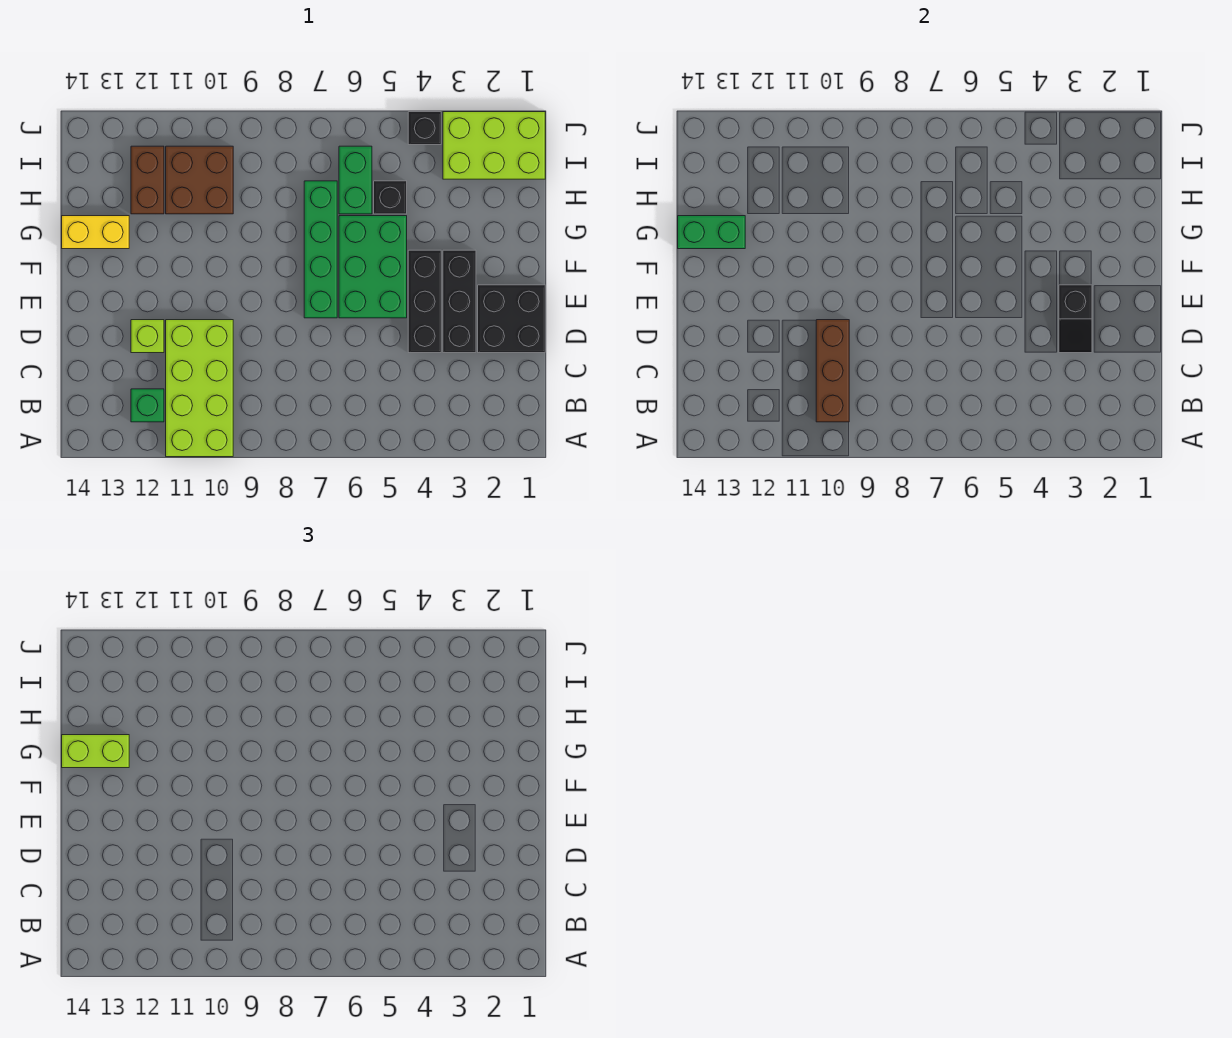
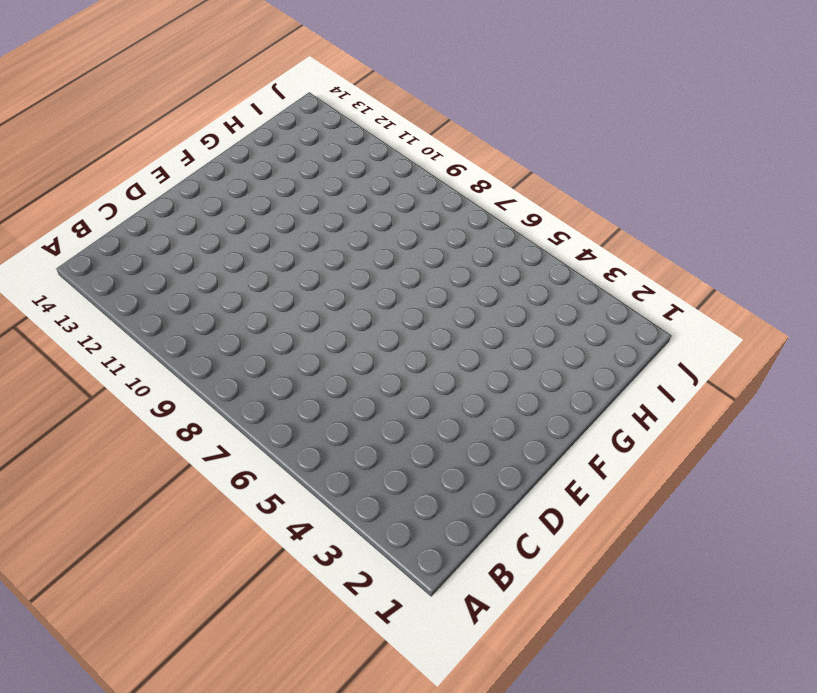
none -> lime brick A10:D11 level 1
none -> green brick B12 level 1
none -> black brick D1:E2 level 1

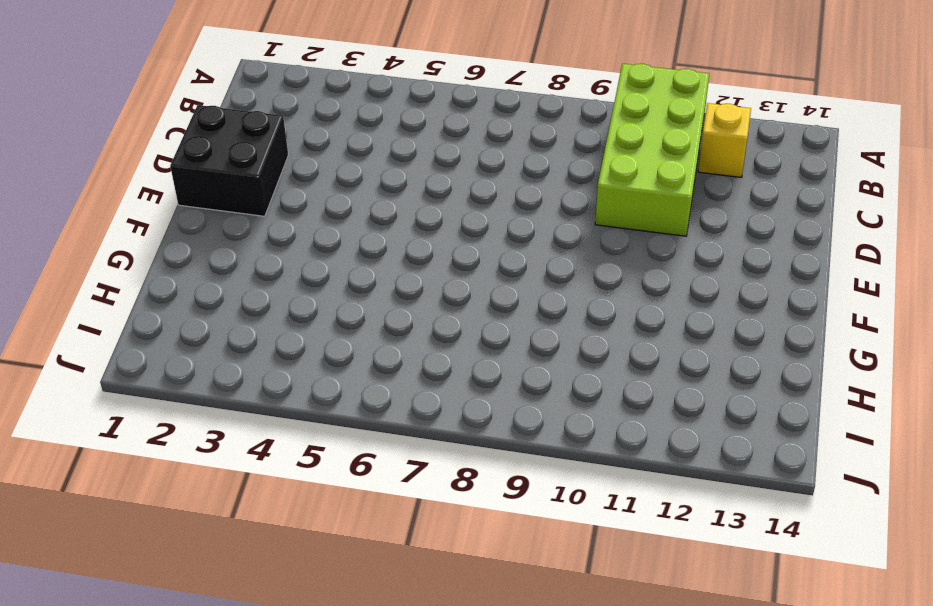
yellow brick B12 level 1 -> green brick B12 level 1
none -> black brick D3:F3 level 1
none -> black brick D4:F4 level 1
none -> lime brick D12 level 1

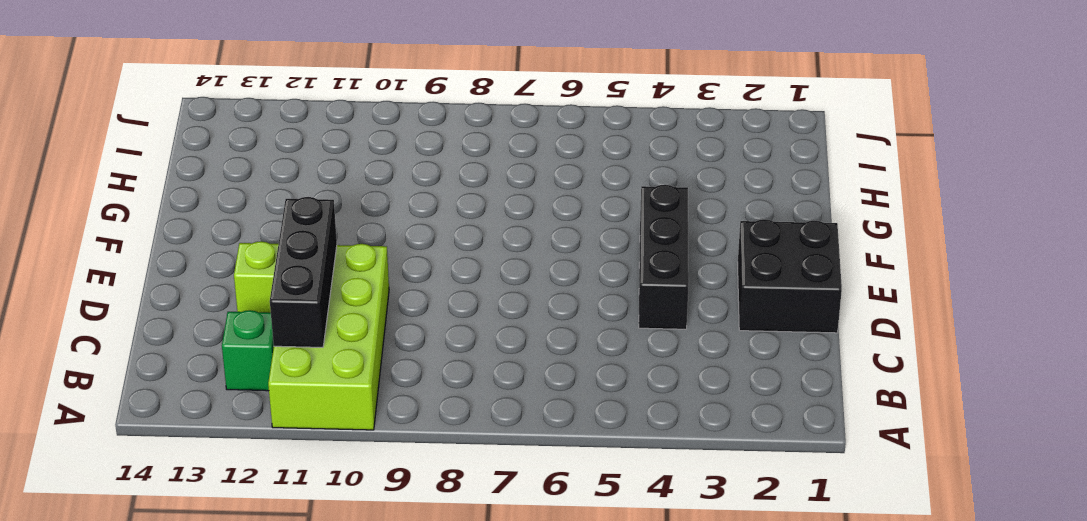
black brick B11:D11 level 2 -> black brick D3:F3 level 1
none -> green brick E5:G6 level 1
none -> green brick E7:H7 level 1
none -> yellow brick G13:G14 level 1

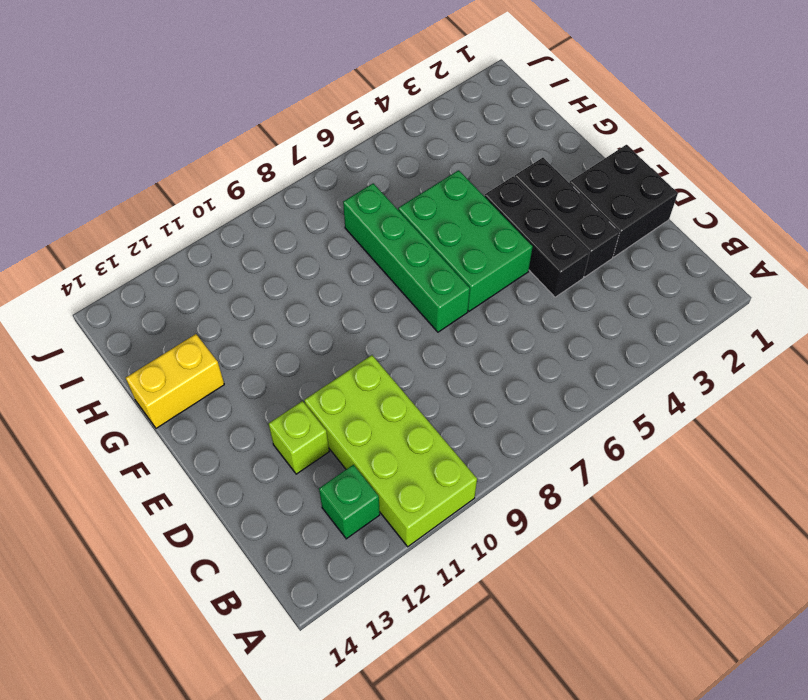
none -> black brick H5 level 1
none -> green brick H6:I6 level 1
none -> brown brick H10:I11 level 1

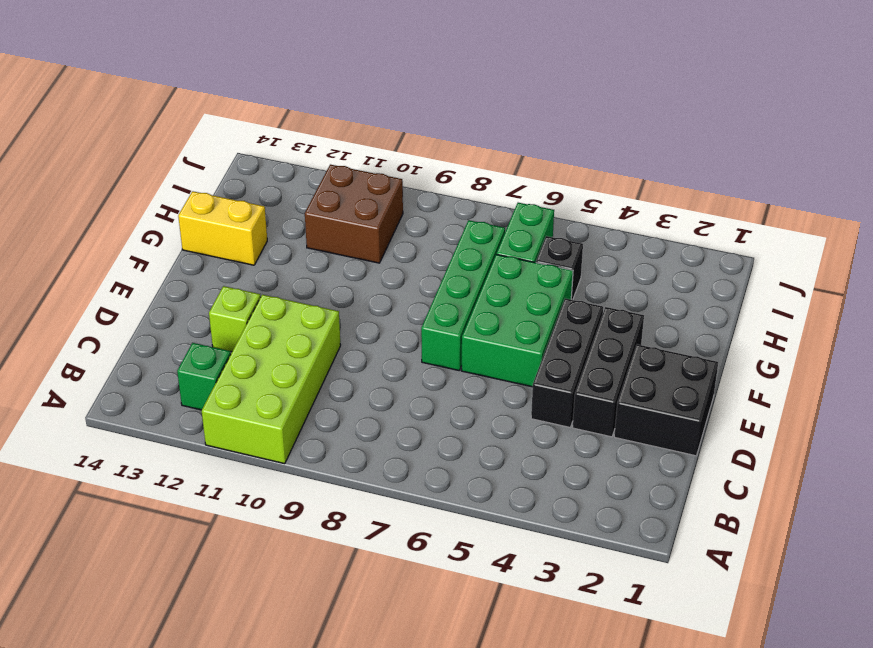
none -> brown brick H12:I12 level 1
none -> lime brick I1:J3 level 1
none -> black brick J4 level 1

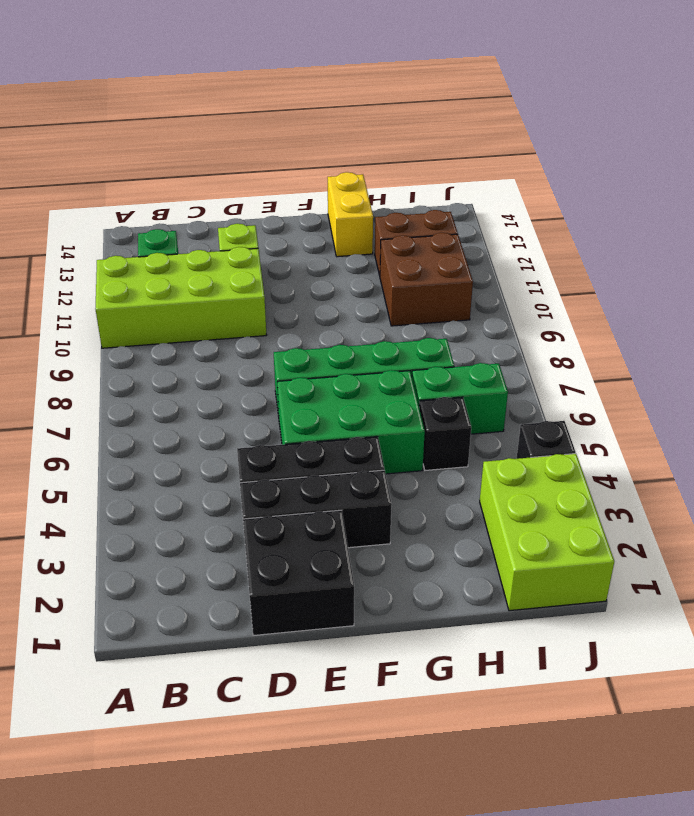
none -> brown brick B10:D10 level 2
none -> black slope D3:E3 level 2 top E
none -> green brick G13:G14 level 2

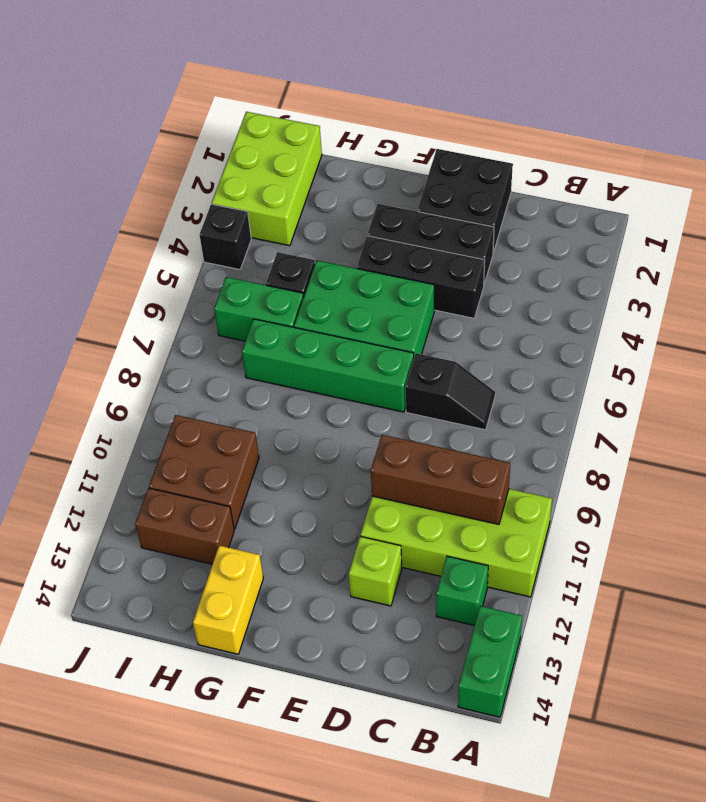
green brick A13:A14 level 1 -> green brick G13:G14 level 2
black slope C7:D7 level 1 top D -> black slope D3:E3 level 2 top E
none -> lime brick G13:G14 level 3

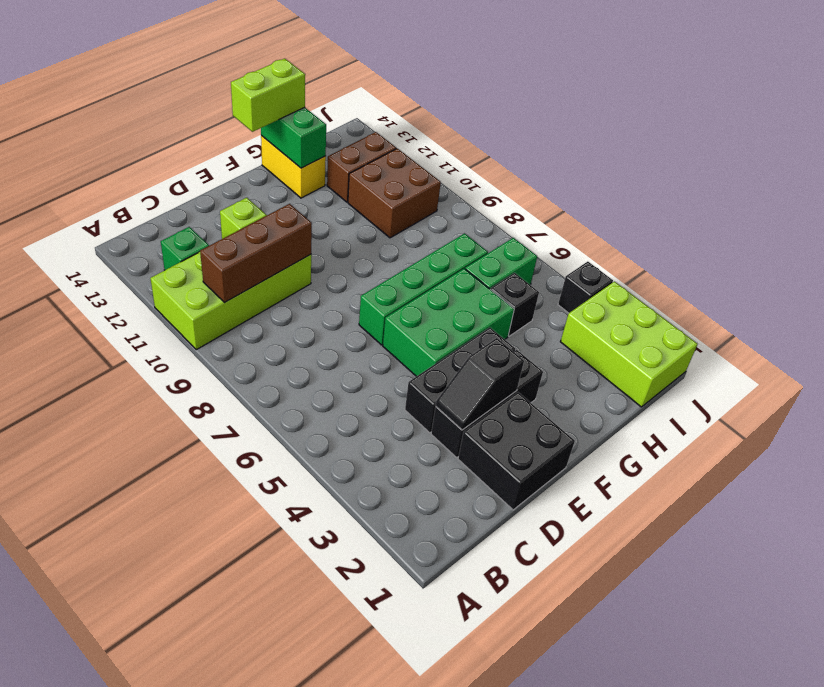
lime brick F14:G14 level 3 -> lime brick G13:G14 level 3

